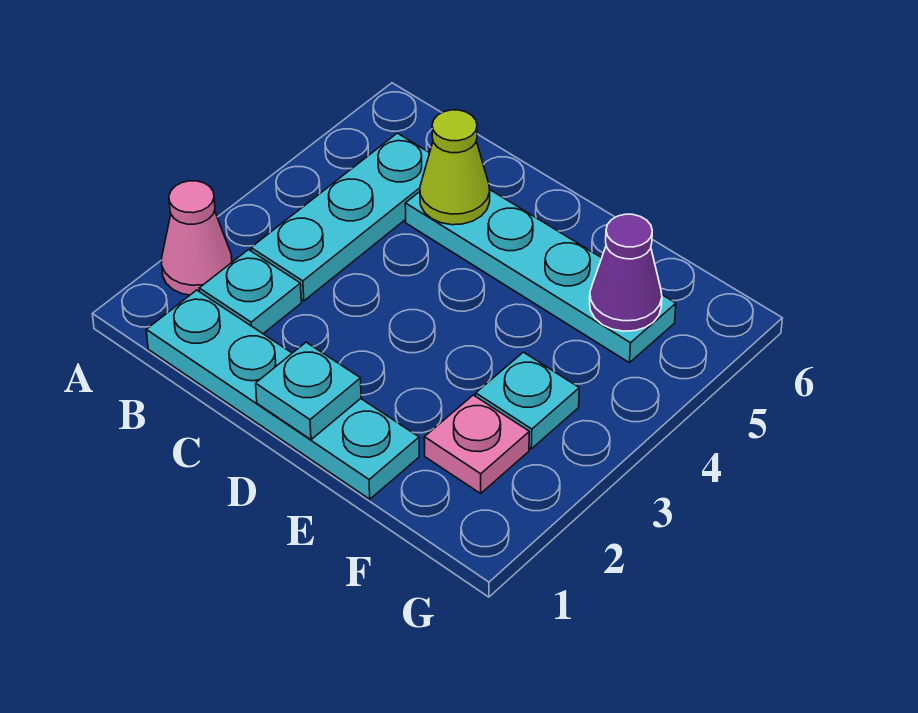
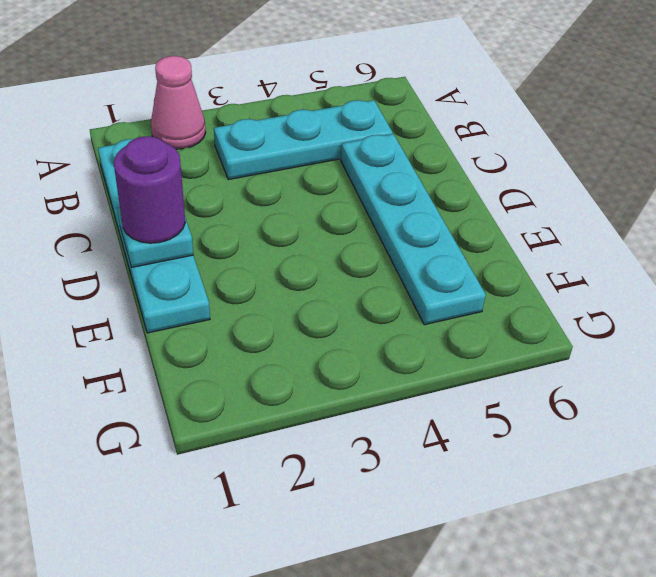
purple round brick D1 level 3 -> none
none -> cyan plate B2 level 1
none -> pink plate F2 level 1

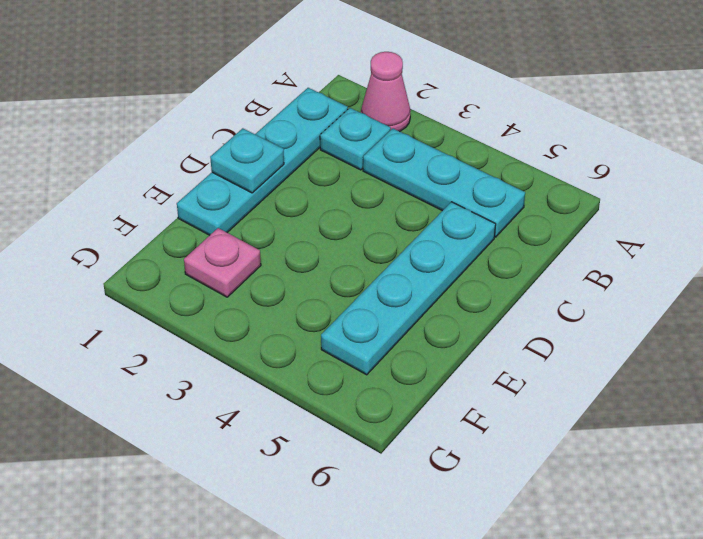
none -> cyan plate F3 level 1
none -> lime cone C5 level 2

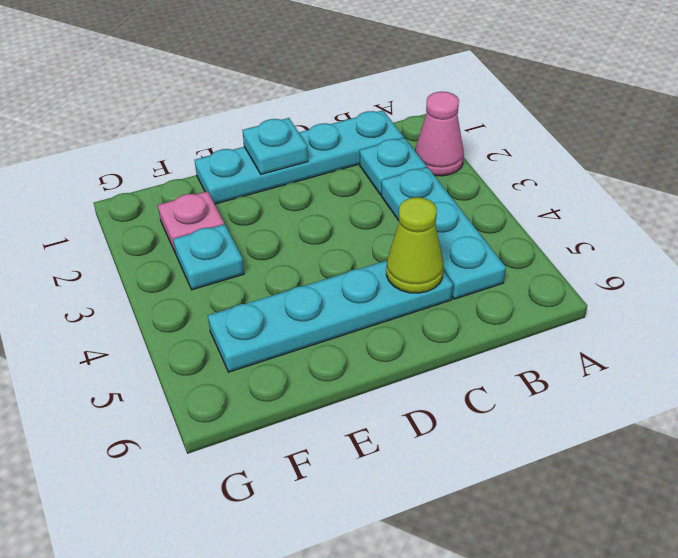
none -> purple cone F5 level 2

